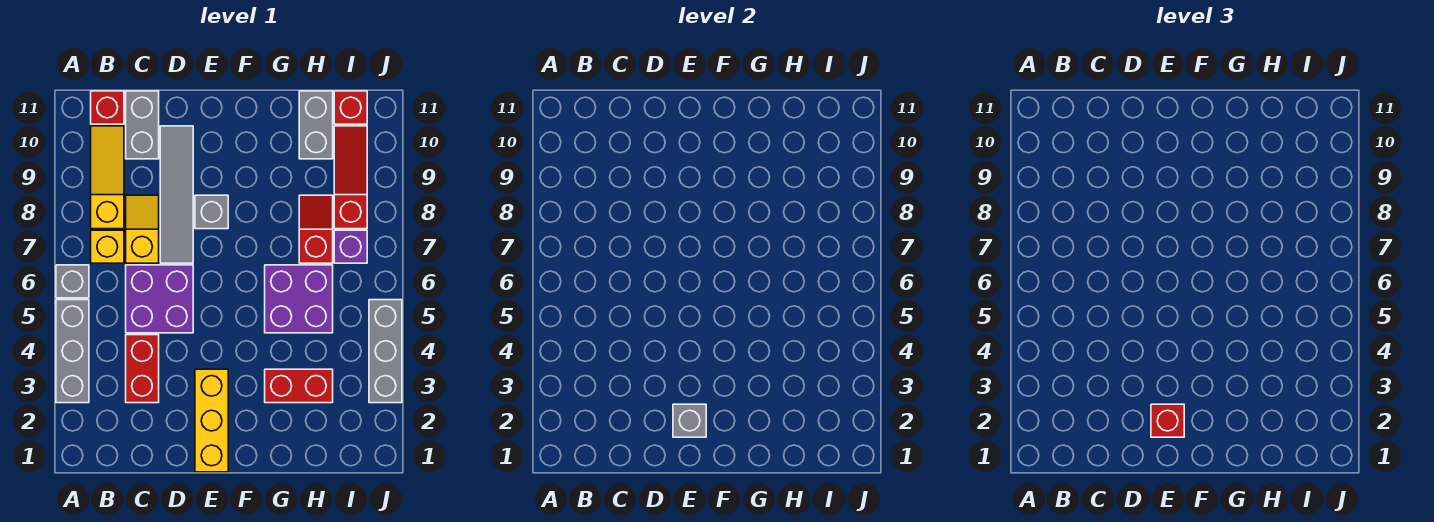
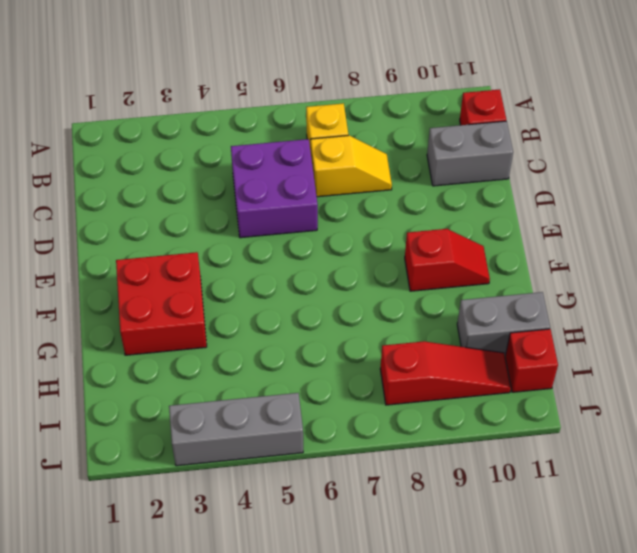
red brick F2:G3 level 1 -> red brick G3:H3 level 1
red slope F9:F10 level 1 top 9 -> red slope H7:H8 level 1 top 7
none -> grey brick A3:A5 level 1
none -> grey brick A6 level 1
none -> yellow slope B8:B10 level 1 top 8

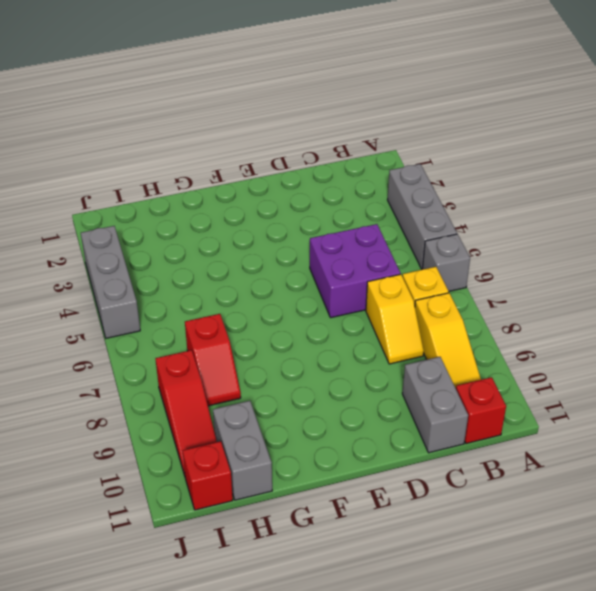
none -> red brick C3:C4 level 1
none -> grey tile D7:D10 level 1
none -> yellow brick E1:E3 level 1

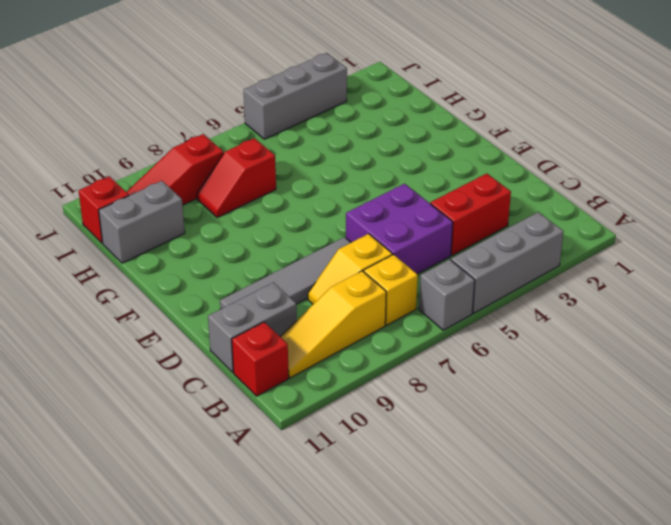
none -> yellow brick E1:E3 level 1
none -> grey brick E8 level 1
none -> red brick G3:H3 level 1

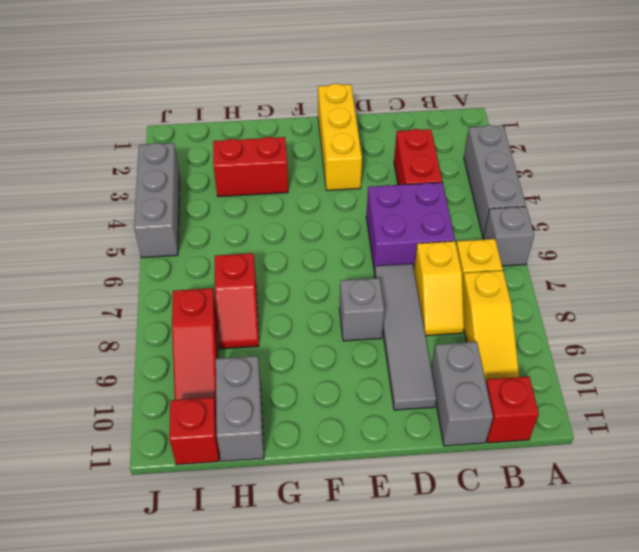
none -> purple brick G5:H6 level 1
none -> purple brick I7 level 1
none -> grey brick E2 level 2

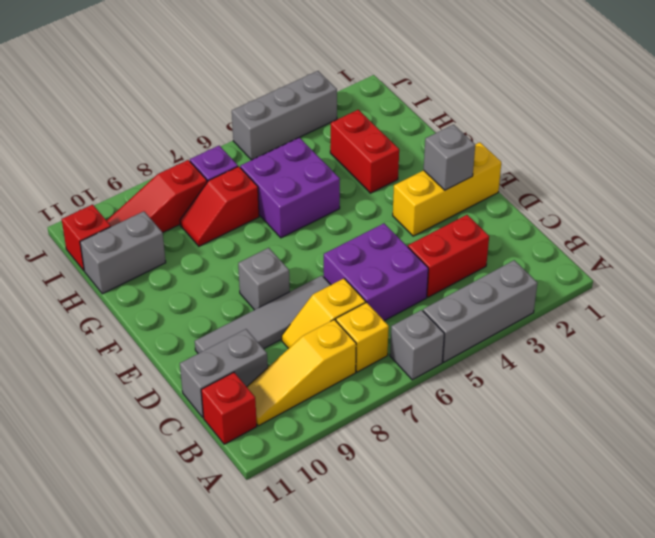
none -> red brick E2 level 3

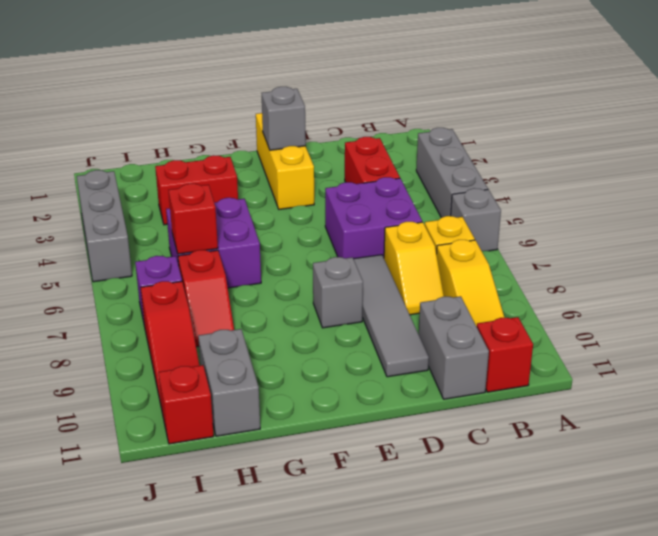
red brick H6 level 2 -> red brick E2 level 3

